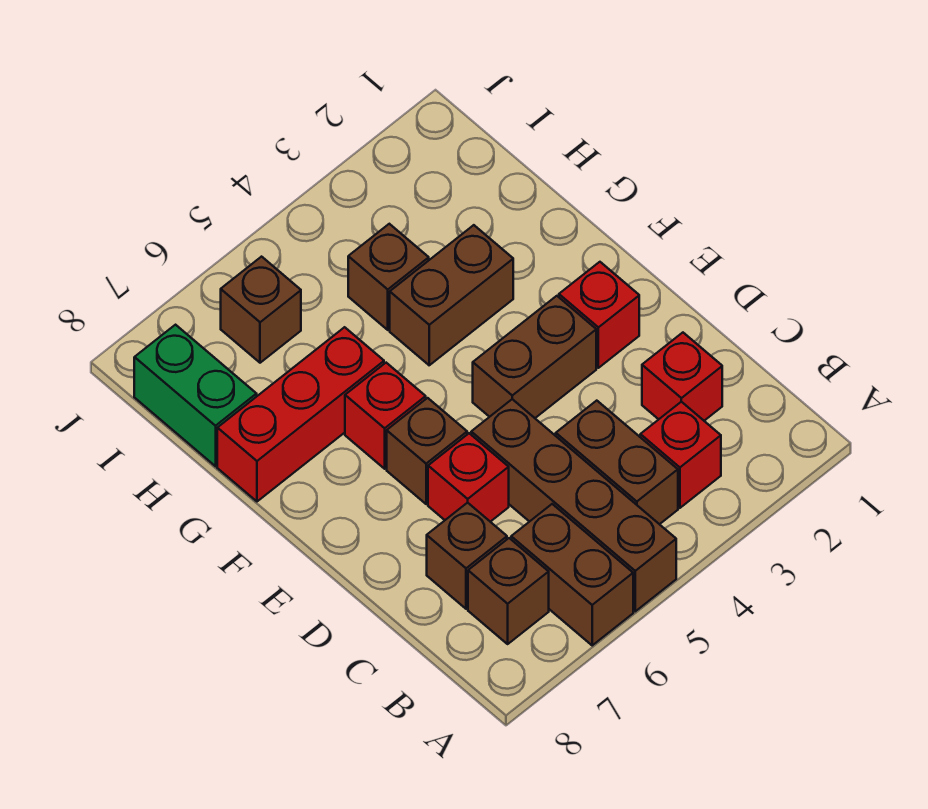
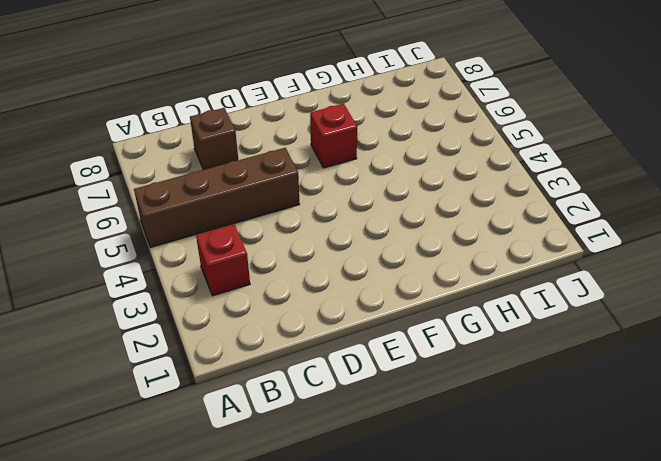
none -> brown brick A6:B6 level 1
none -> brown brick B4:C4 level 1
none -> brown brick B7 level 1

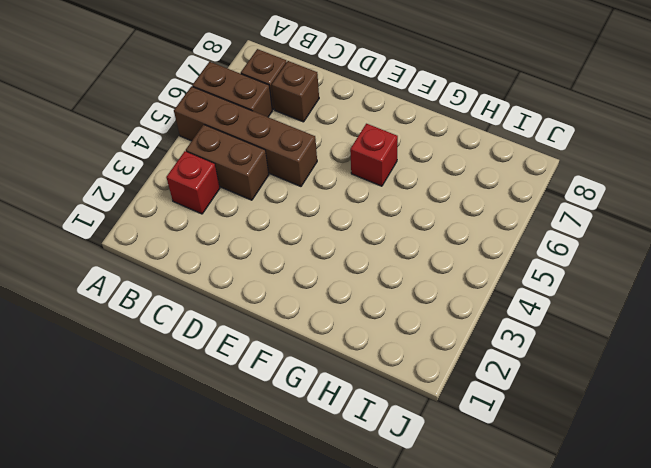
none -> red brick C2 level 1
none -> red brick D6 level 1
none -> red brick E2 level 1

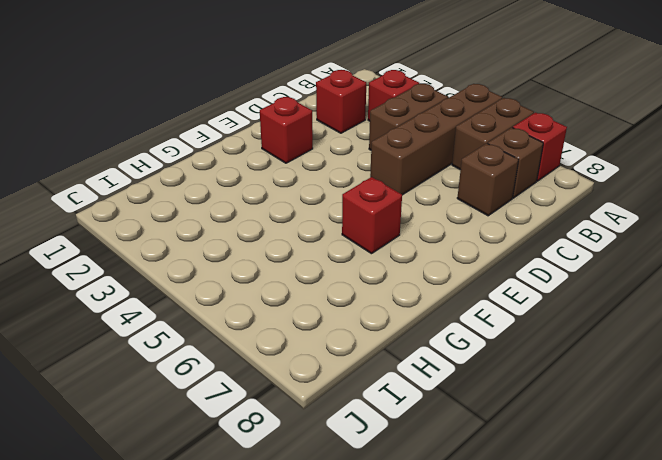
red brick A7 level 1 -> red brick D6 level 1
none -> brown brick E3:E4 level 1
none -> brown brick E6 level 1
none -> brown brick G3:G4 level 1

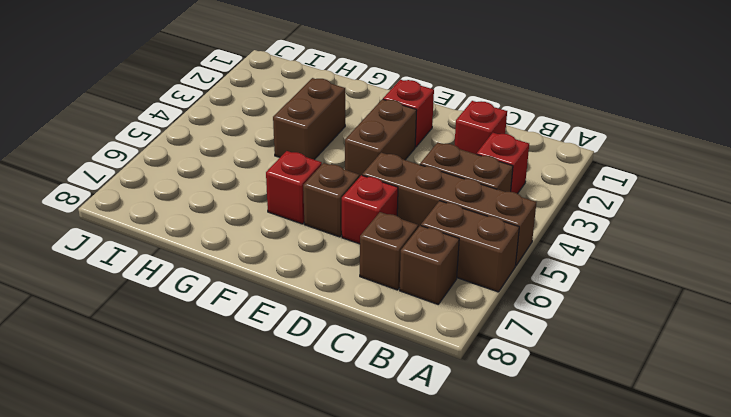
none -> red brick G6:G8 level 1
none -> brown brick H4 level 1
none -> green brick H8:I8 level 1

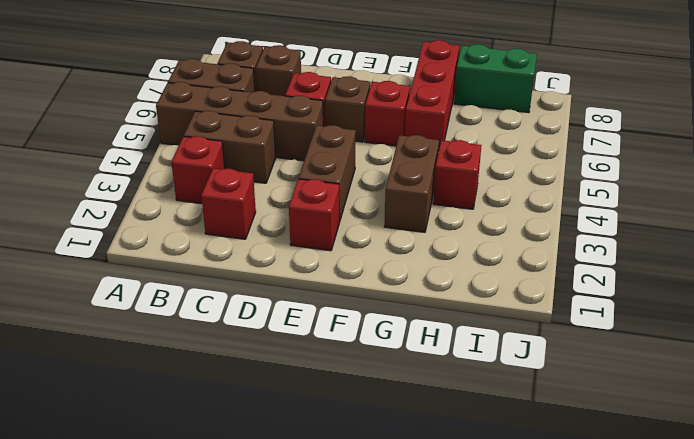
red brick H4 level 1 -> brown brick H4 level 1
none -> brown brick I6 level 1

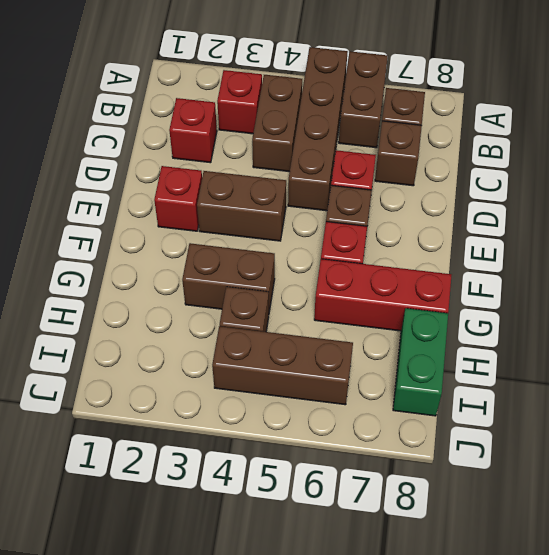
brown brick I4:I6 level 1 -> brown brick I6 level 1

